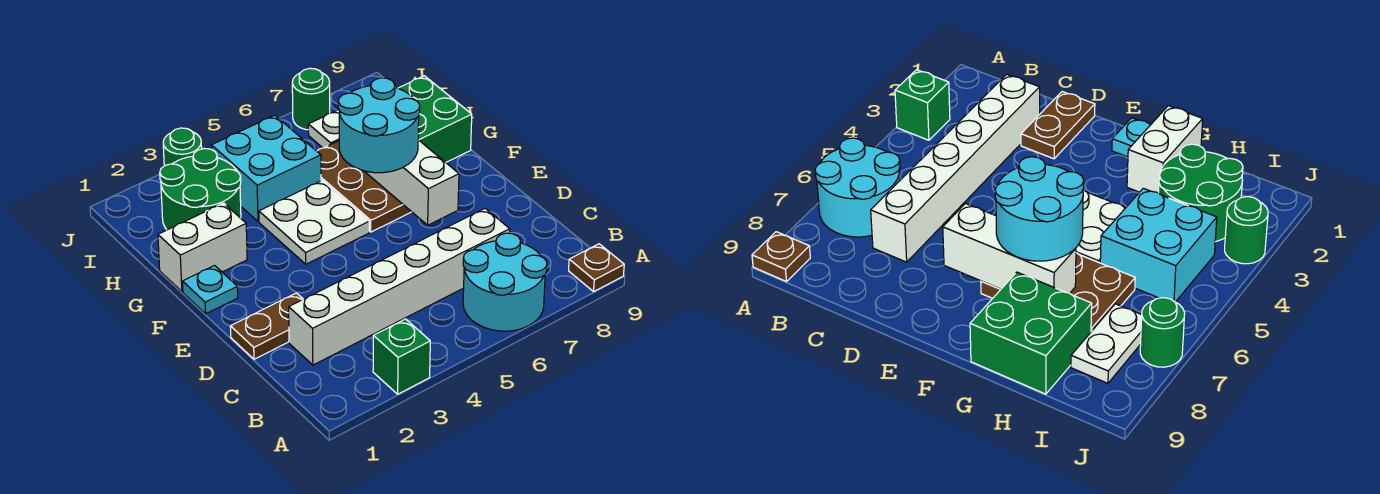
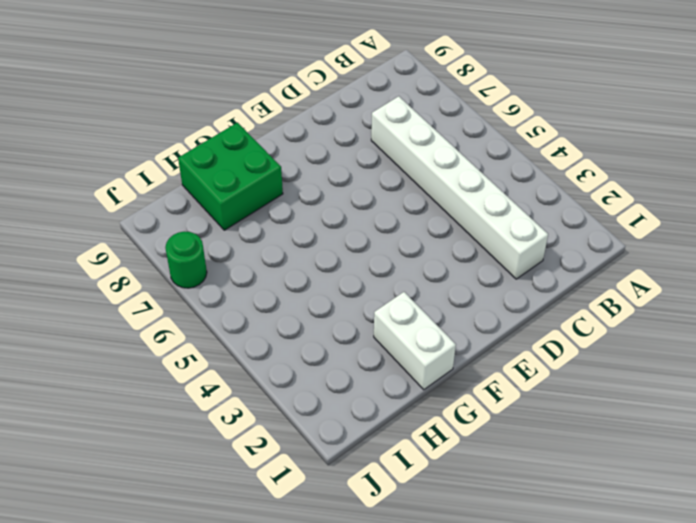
none -> green brick A3 level 1
none -> cyan round brick A6:B7 level 1
none -> brown plate A9 level 1

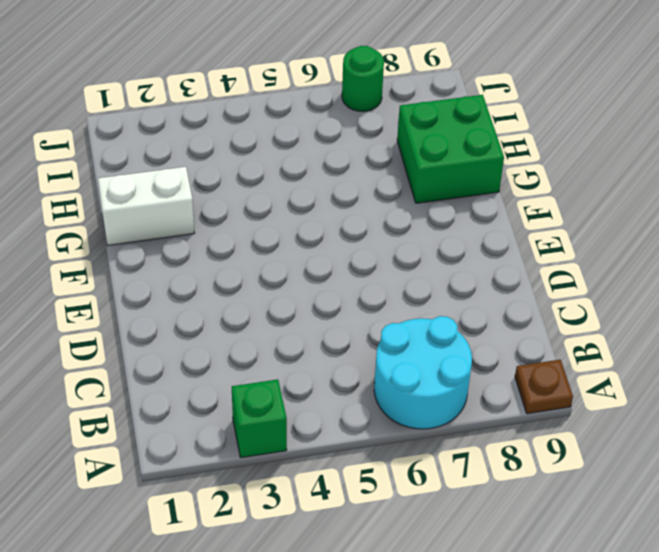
none -> white brick C2:C7 level 1
none -> brown plate D1:D2 level 1
none -> cyan plate F1 level 1

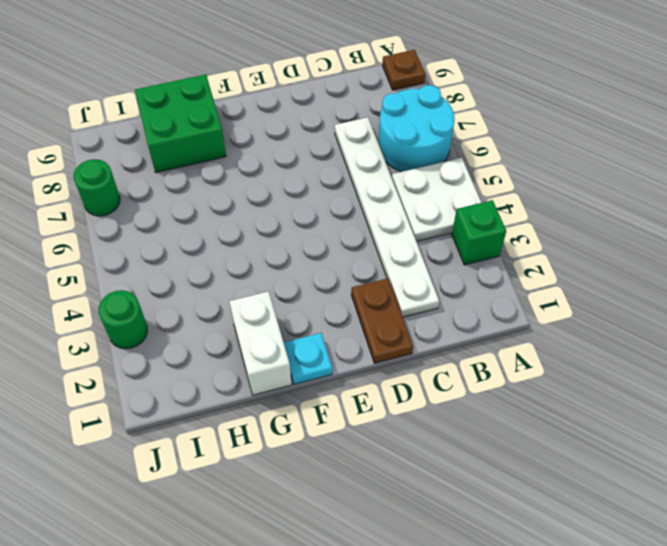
white plate A4:B5 level 1 -> white plate F4:G5 level 1
white plate C2:C7 level 1 -> white brick C2:C7 level 1
none -> brown plate F6:H7 level 1
none -> green round brick H2:I3 level 1
none -> cyan brick H4:I5 level 1

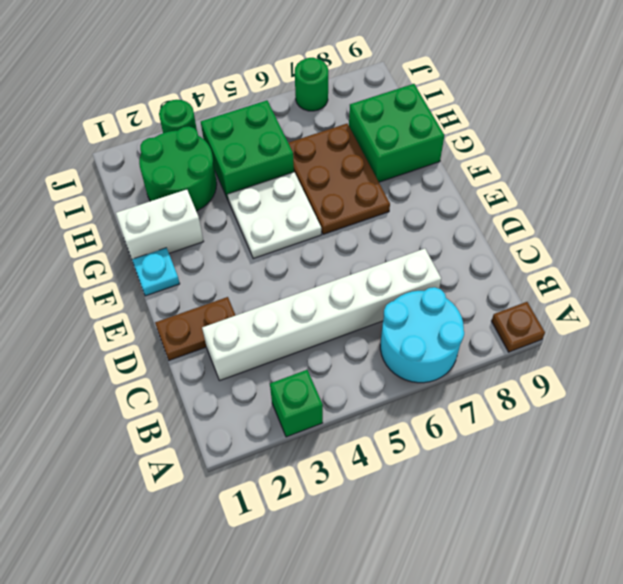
green brick H4:I5 level 1 -> cyan brick H4:I5 level 1
none -> white plate I7:I8 level 1
none -> white brick E7:G7 level 2
none -> cyan round brick F6:G7 level 3

